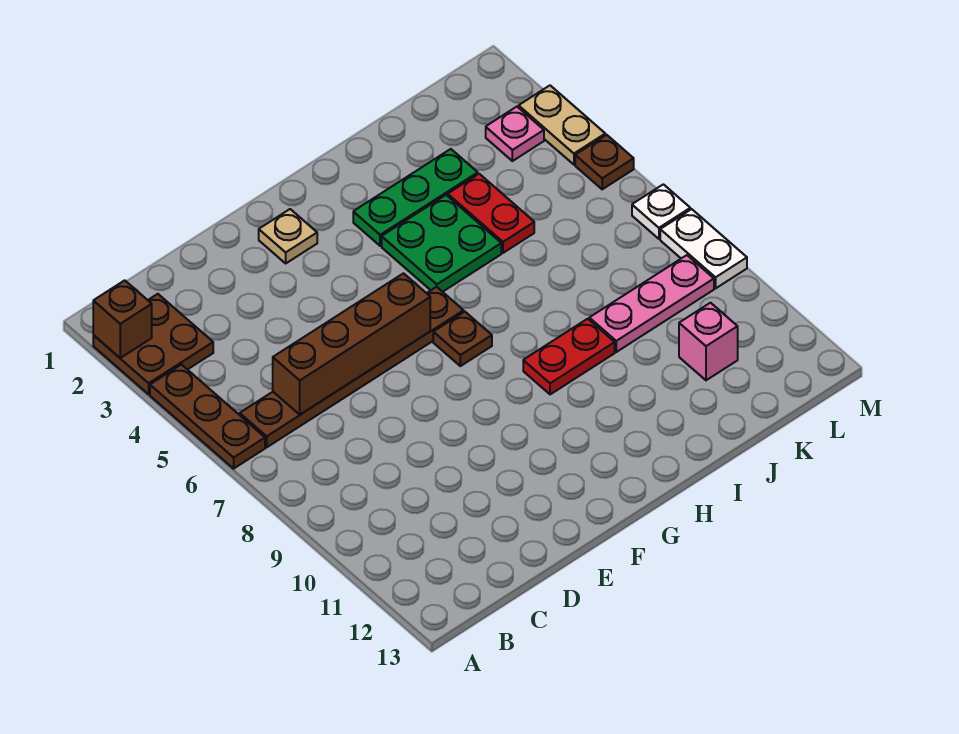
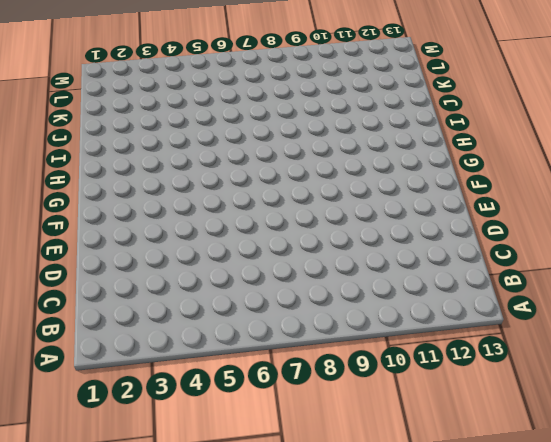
none -> brown plate A2:B3 level 1
none -> brown plate A4:A6 level 1
none -> brown plate B6:G6 level 1

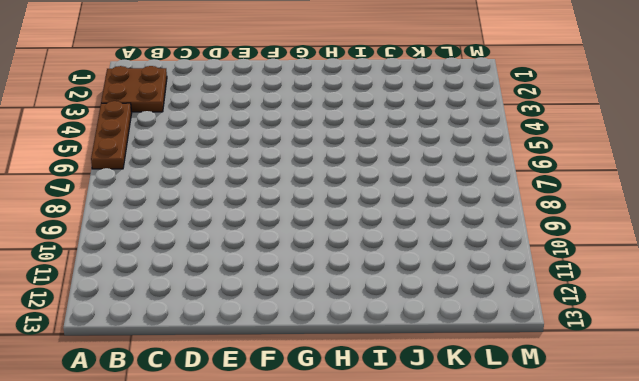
none -> brown plate B6:G6 level 1
none -> tan plate F2 level 1
none -> brown plate G7 level 1

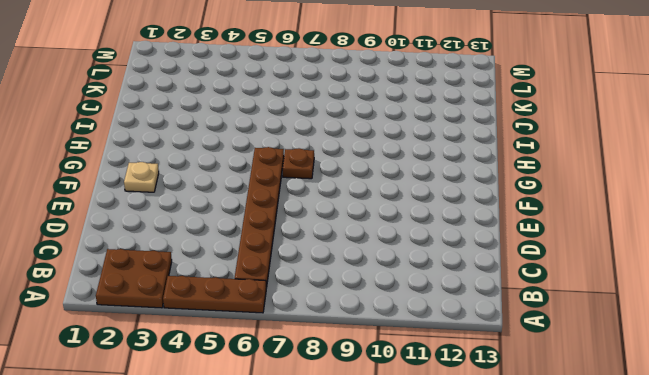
none -> green plate H3:J3 level 1
none -> green plate H4:I5 level 1
none -> red plate H9:I9 level 1

